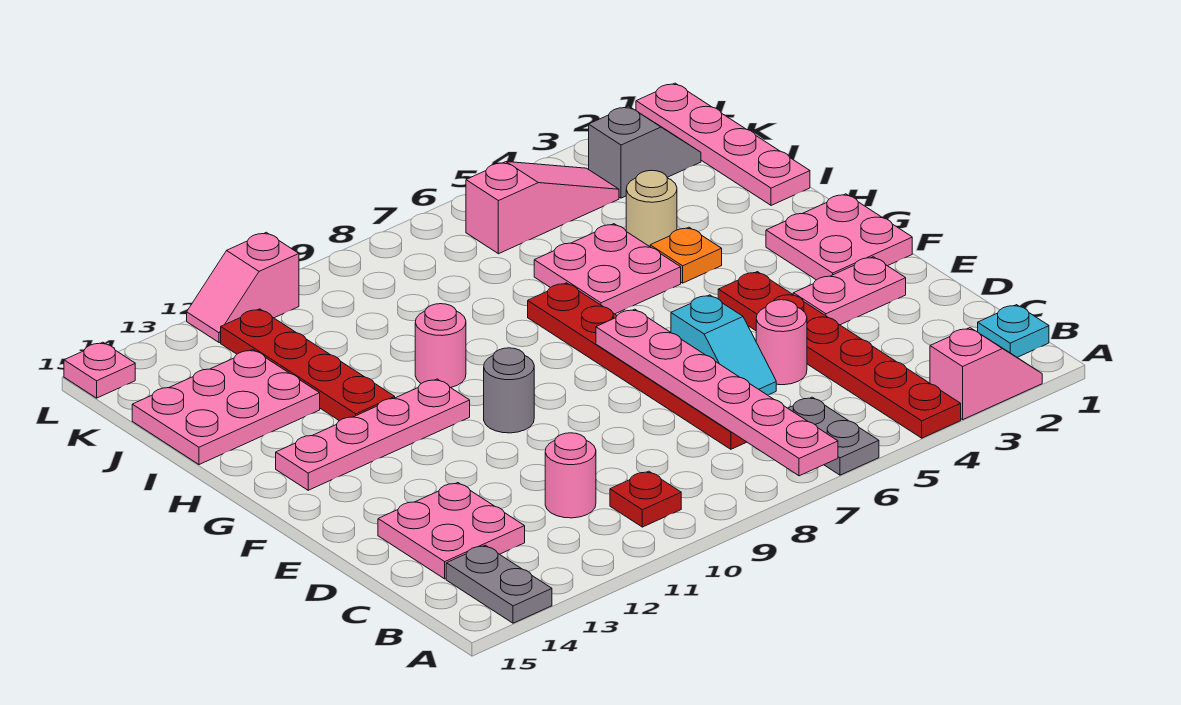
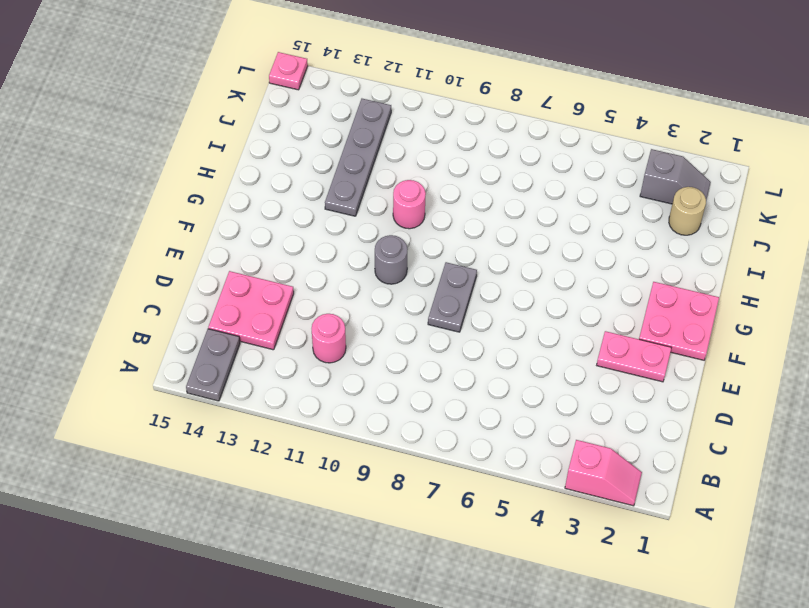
grey plate E8:F8 level 1 -> grey plate A6:B6 level 1
grey plate H12:K12 level 1 -> red plate H12:K12 level 1
tan round brick J2 level 1 -> tan round brick I4 level 1
none -> red plate A4:F4 level 1
none -> cyan plate B1 level 1
none -> red plate B10 level 1

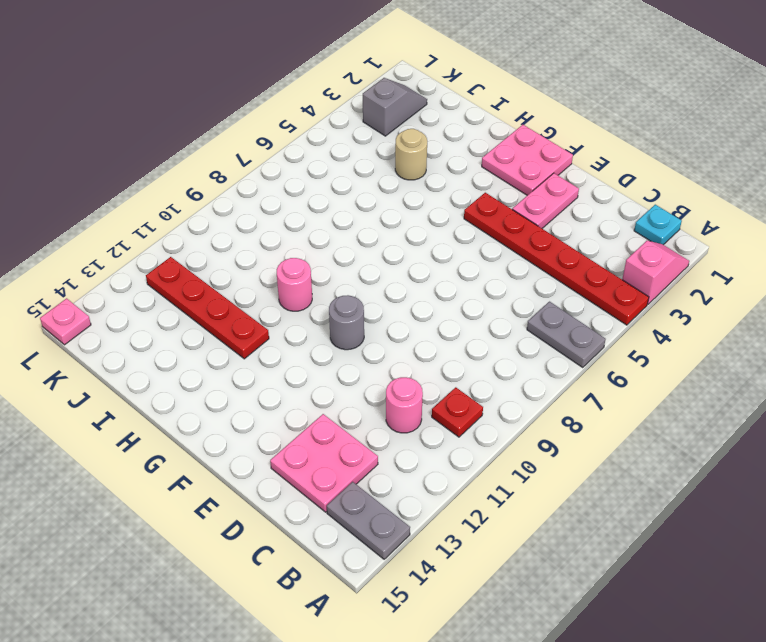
none -> red plate C7:H7 level 1
none -> pink round brick D5 level 1
none -> cyan slope D6:E6 level 1 top E

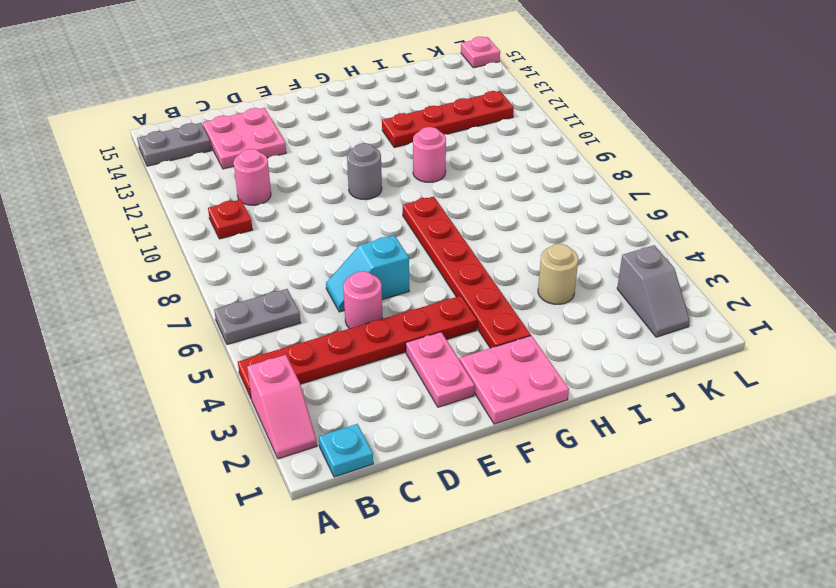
red plate G3:G8 level 1 -> red plate C7:H7 level 1
none -> pink plate G11:G14 level 1
none -> orange plate H4 level 1
none -> pink plate H5:I6 level 1

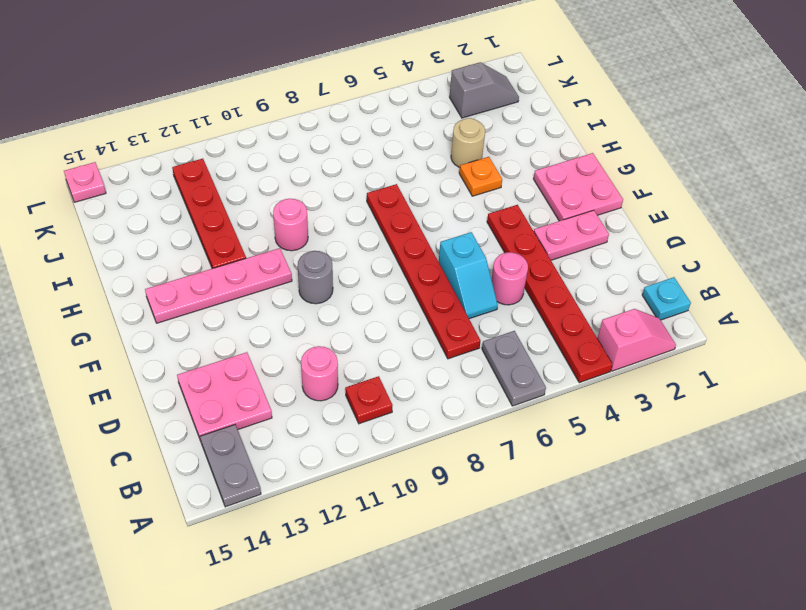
none -> pink plate H5:I6 level 1
none -> pink plate I1:L1 level 1
none -> pink plate I13:J15 level 1

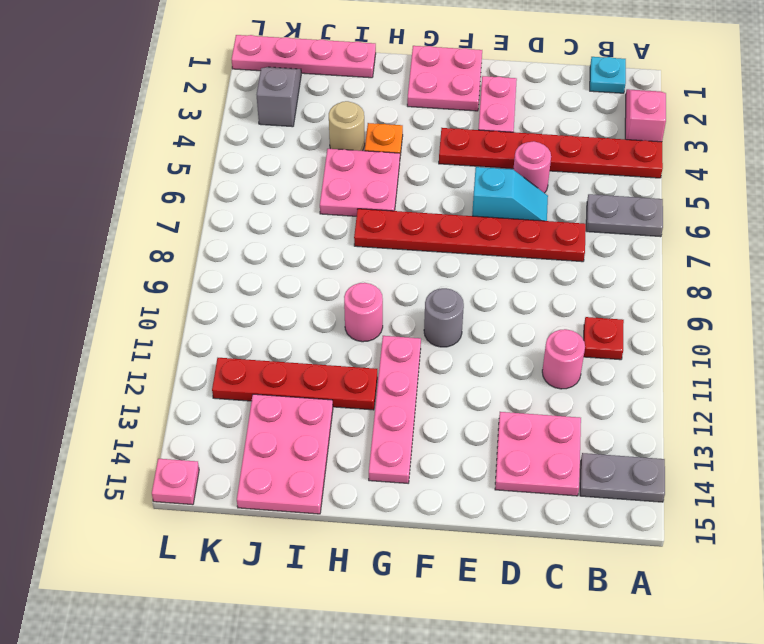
none -> pink slope K4:K6 level 1 top 6
none -> pink slope L11:L12 level 1 top 11
none -> pink plate A7:F7 level 2

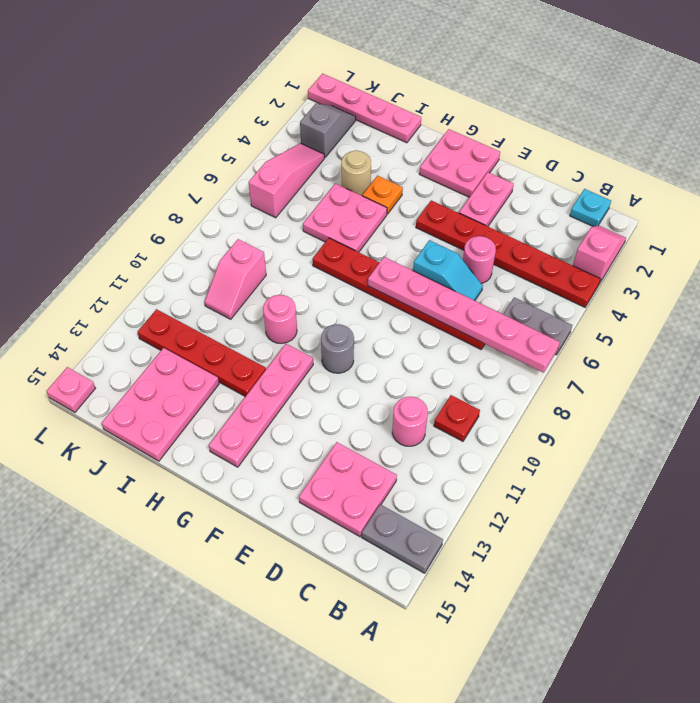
pink slope J9:J10 level 1 top 9 -> pink slope L11:L12 level 1 top 11

